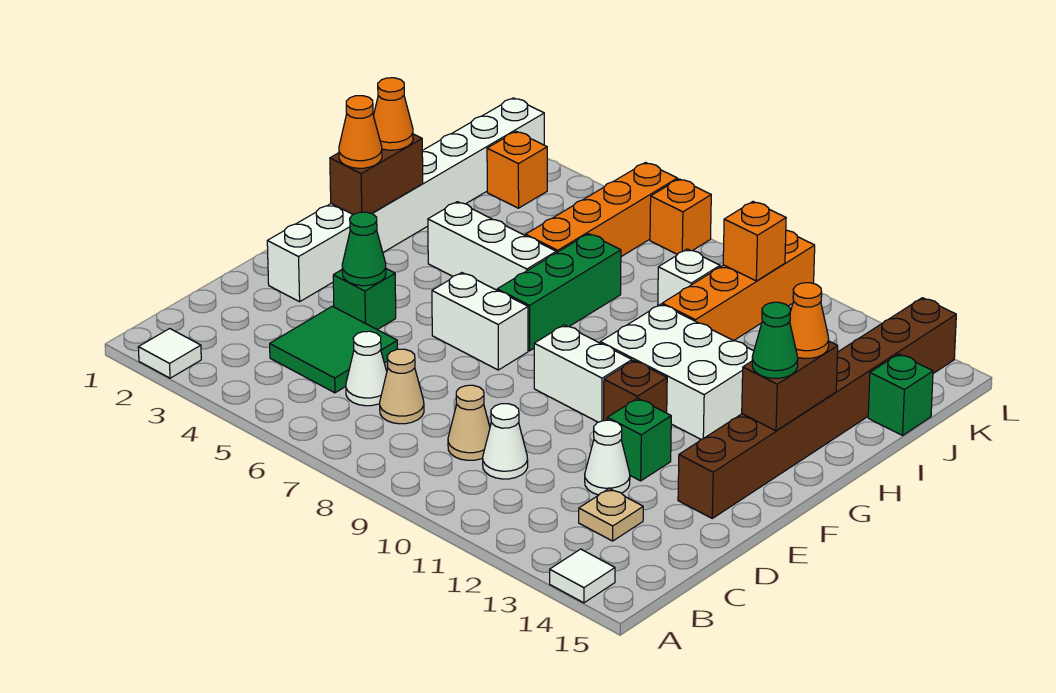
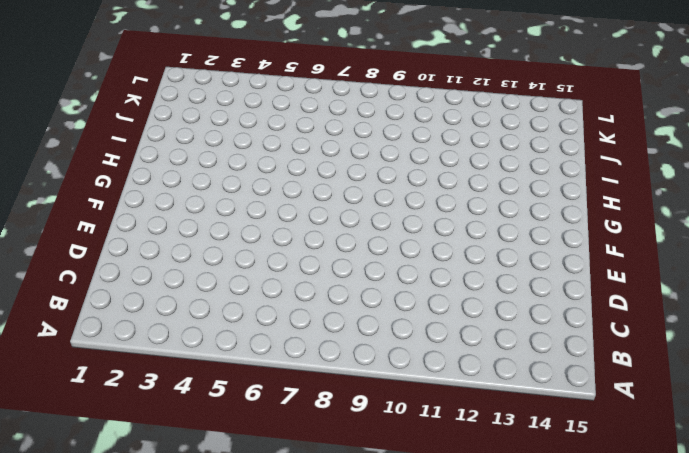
none -> white tile A2 level 1
none -> white tile A14 level 1
none -> green tile C4:D5 level 1
none -> white cone C6 level 1

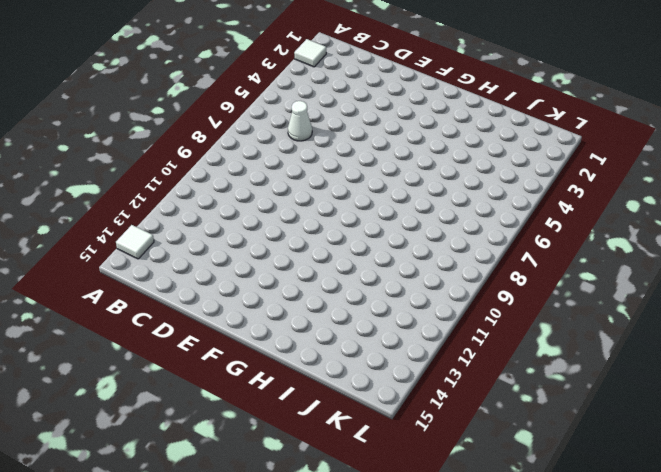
none -> green tile C4:D5 level 1
none -> tan cone C7 level 1
none -> tan cone C9 level 1
none -> white cone C10 level 1

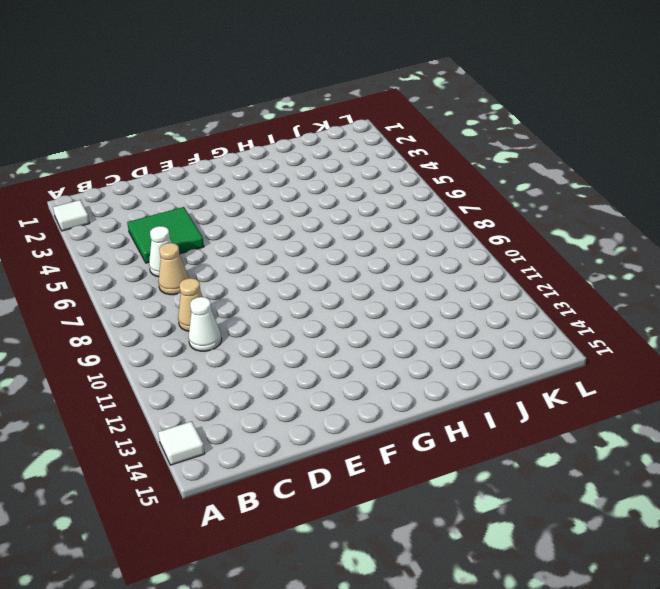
none -> tan plate C13 level 1
none -> white cone D12 level 1
none -> white brick E2:L2 level 1
none -> green brick E4 level 1

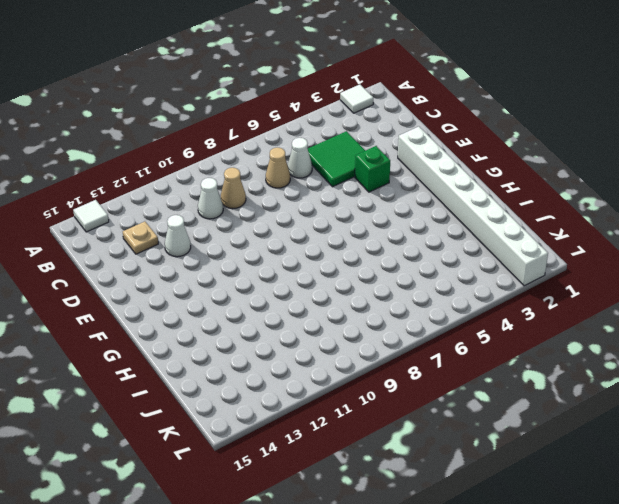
none -> green brick E12 level 1
none -> brown brick E14:L14 level 1
none -> white brick F6:F7 level 1
none -> white brick F9:F10 level 1

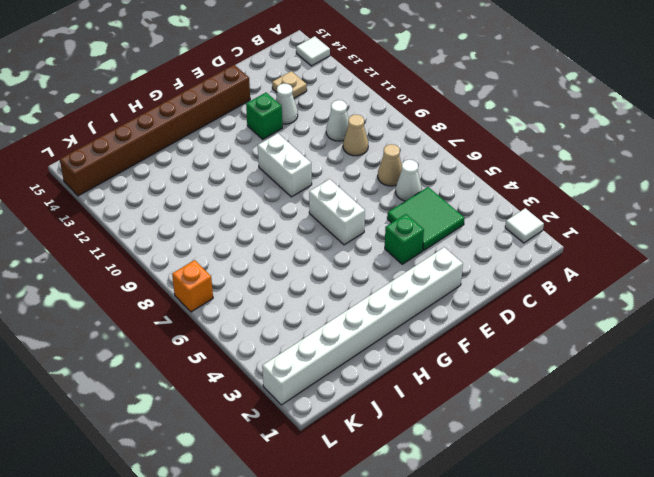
none -> brown brick F11 level 1
none -> green brick G7:I7 level 1
none -> white brick G10:H12 level 1
none -> white brick H4:H6 level 1

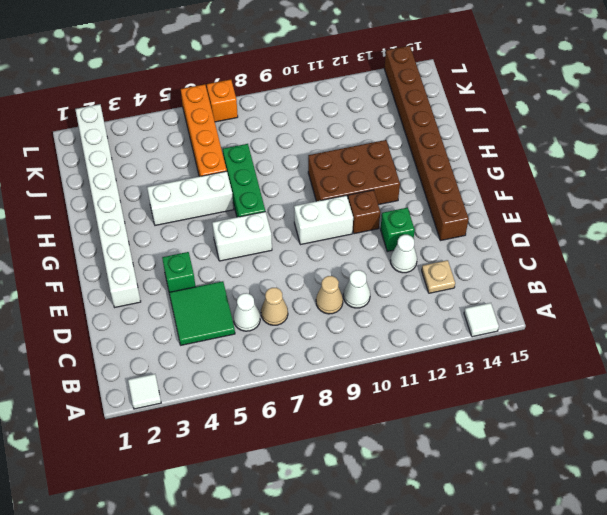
brown brick G10:H12 level 1 -> white brick G10:H12 level 1
none -> orange brick I10:L10 level 1
none -> white brick J9 level 1
none -> green brick J15 level 1
none -> orange brick K3 level 1

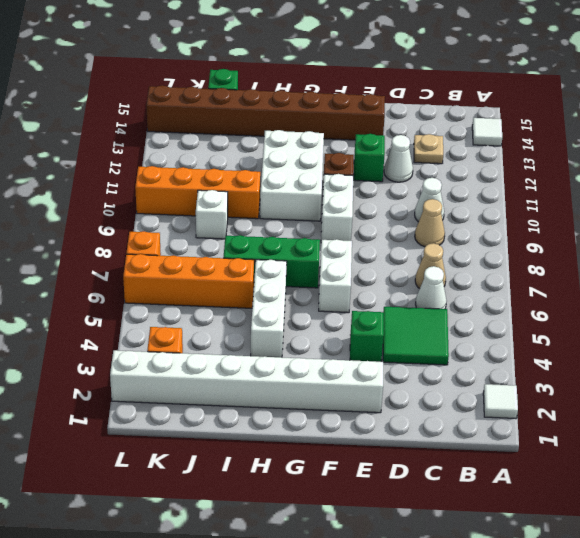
none -> green cone E4 level 2
none -> brown brick G2:H2 level 2
none -> brown brick G14:H14 level 2
none -> orange brick K10 level 2

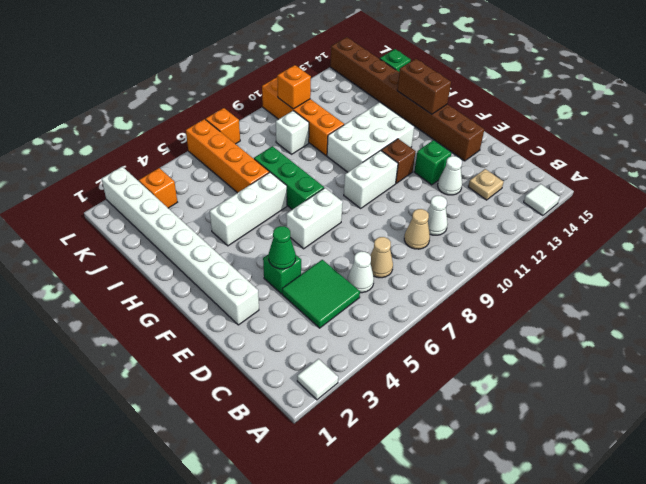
none -> brown brick G2:H2 level 2
none -> orange cone G2 level 3
none -> green cone G14 level 3
none -> orange cone H2 level 3

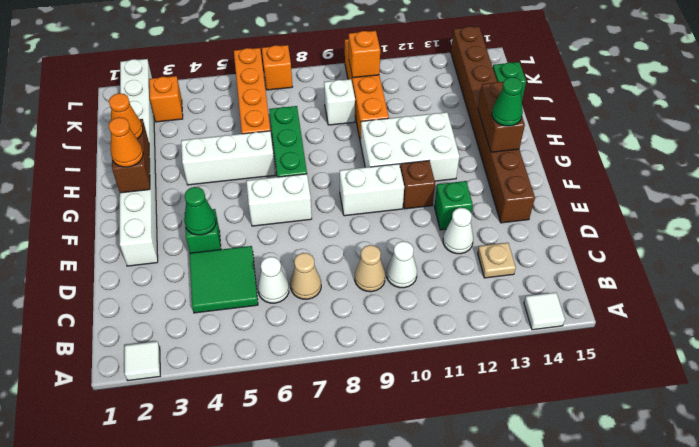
none -> orange cone H14 level 3

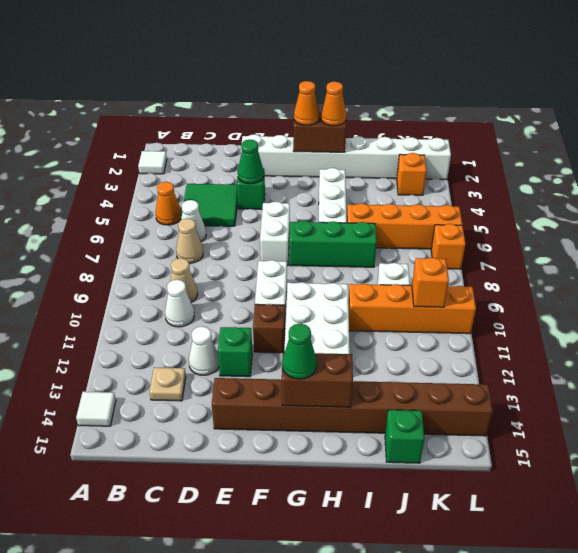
orange cone B5 level 1 -> orange cone H14 level 3

